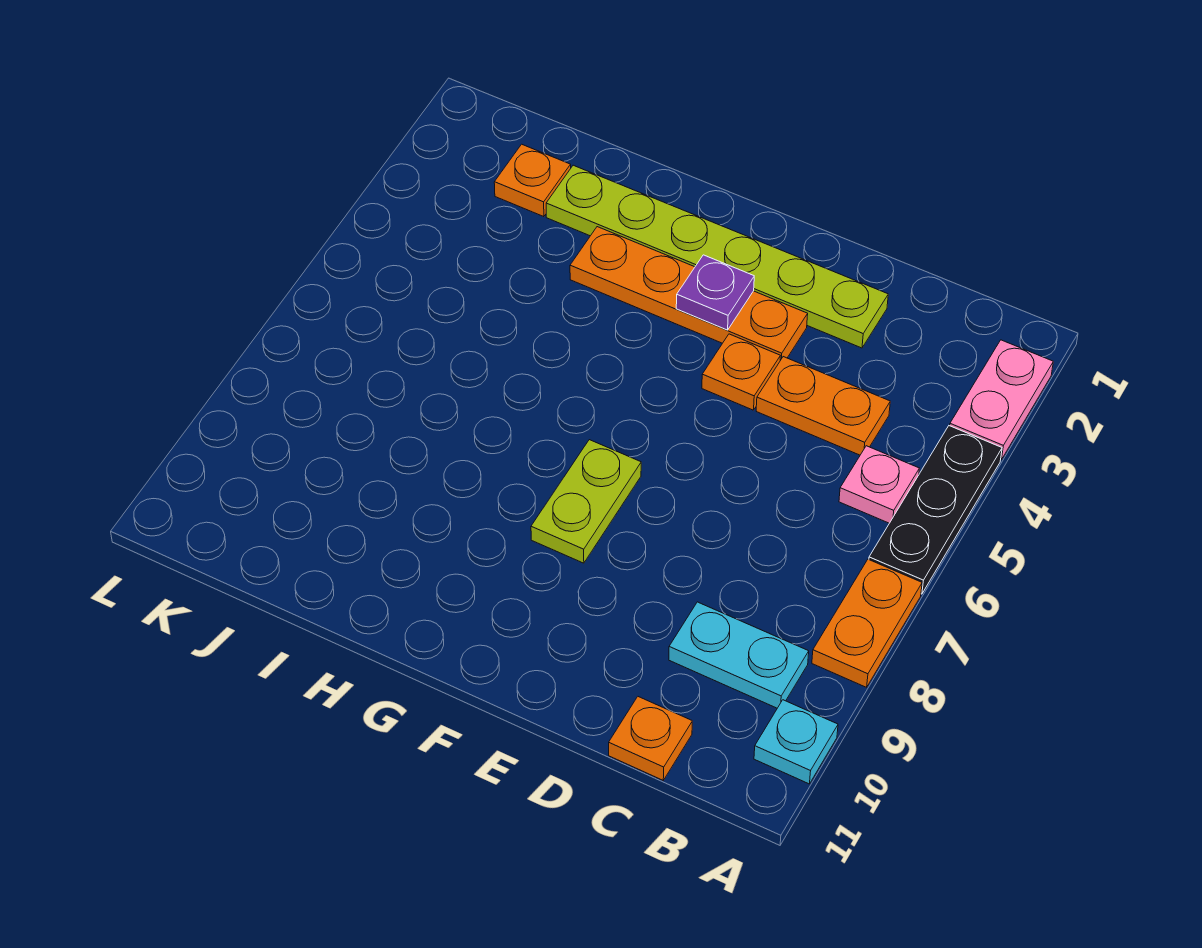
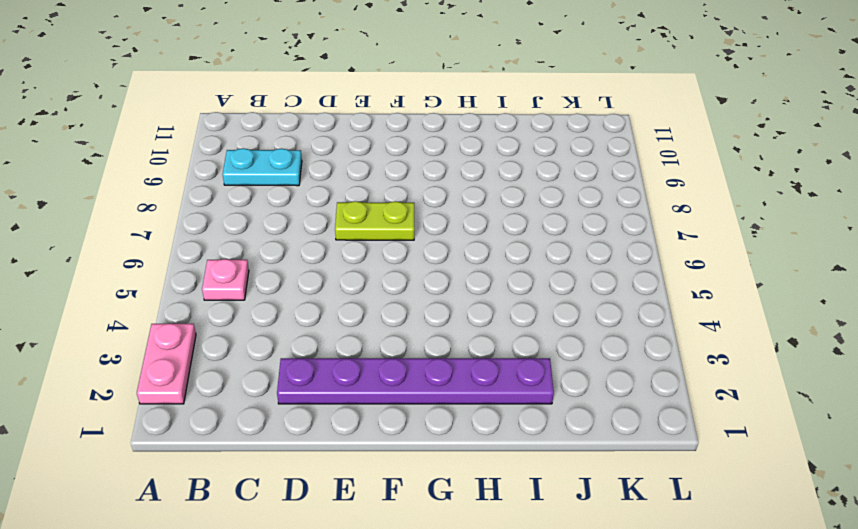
purple plate D2:I2 level 1 -> lime plate D2:I2 level 1
lime plate E7:F7 level 1 -> lime plate F7:F8 level 1
none -> black plate A4:A6 level 1
none -> orange plate A7:A8 level 1
none -> cyan plate A10 level 1

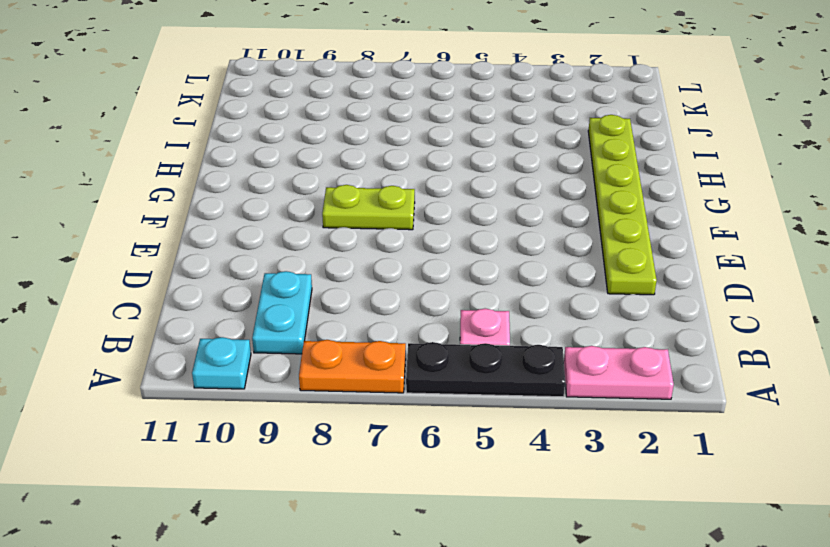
none -> orange plate C4:D4 level 1
none -> orange plate C11 level 1
none -> orange plate E3:H3 level 1

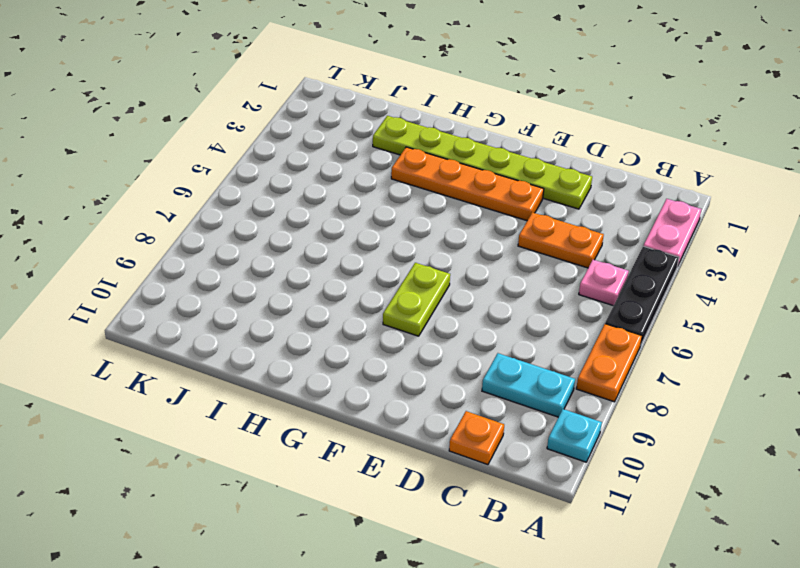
none -> orange plate E4 level 1
none -> orange plate J2 level 1
none -> purple plate F3 level 2

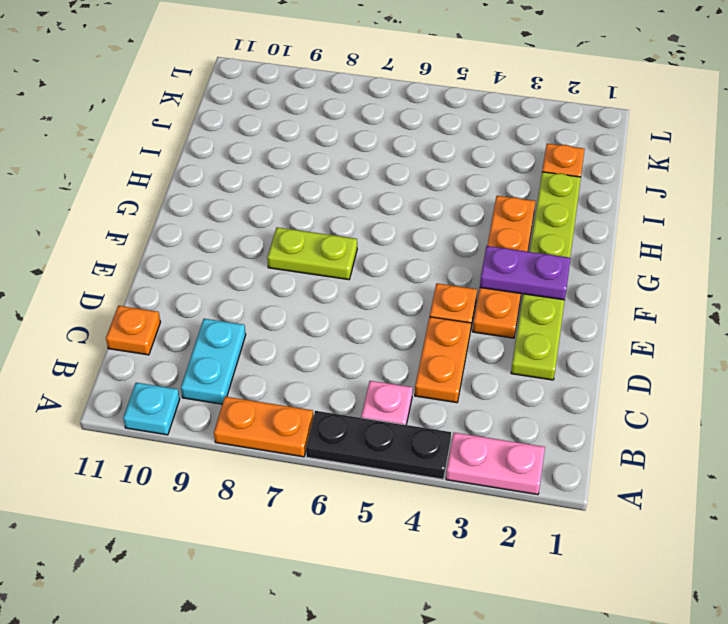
purple plate F2:F3 level 2 -> purple plate F3 level 2

